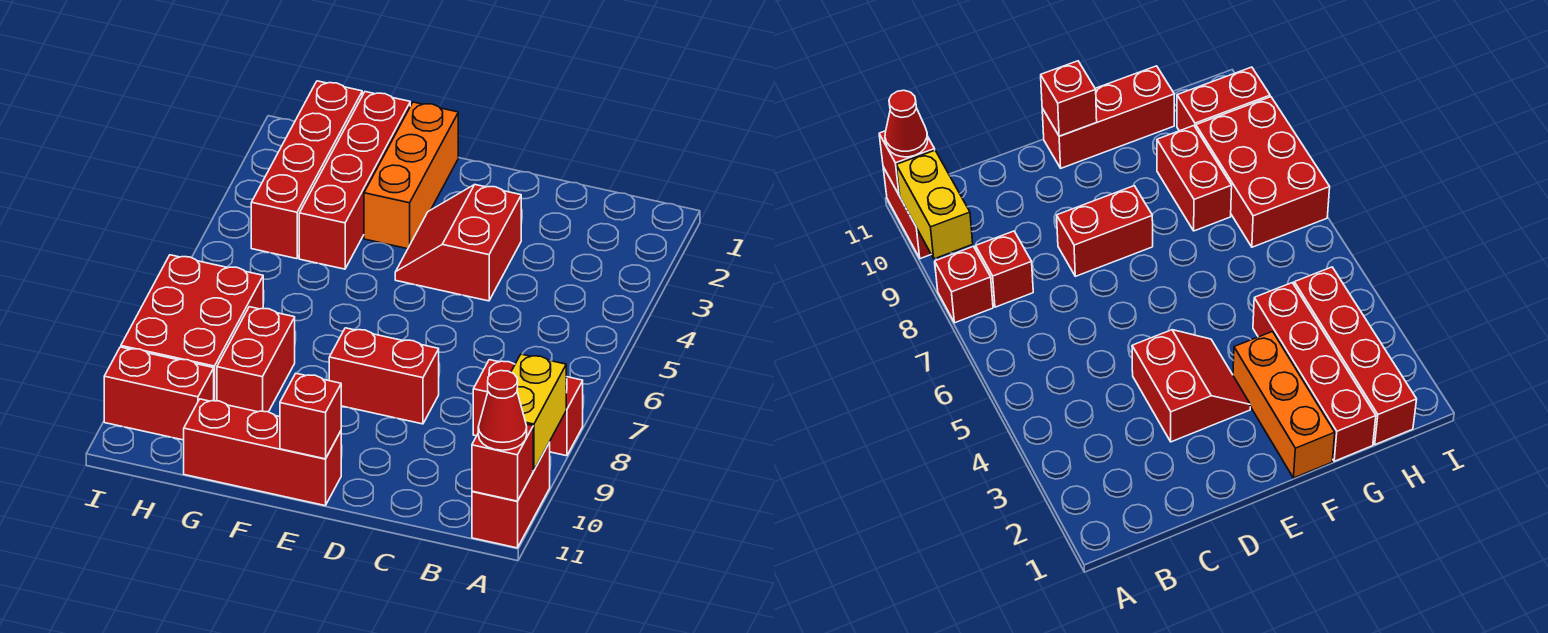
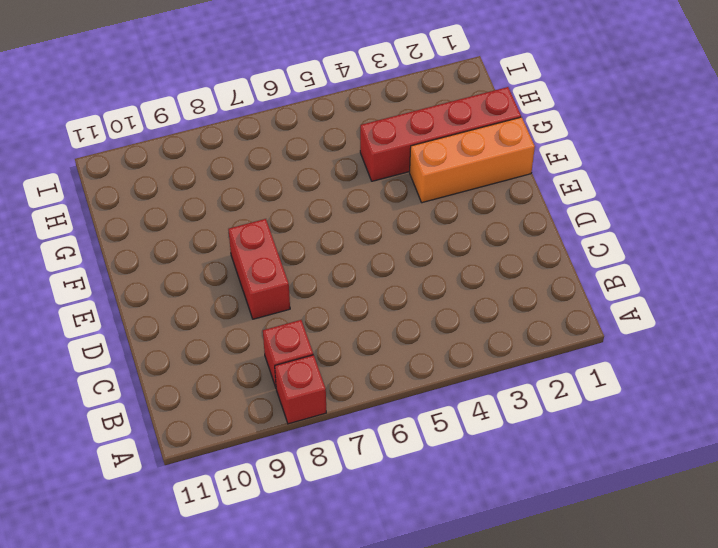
none -> red brick A10:A11 level 1
none -> red slope D3:E4 level 1 top D
none -> red brick E11:G11 level 1

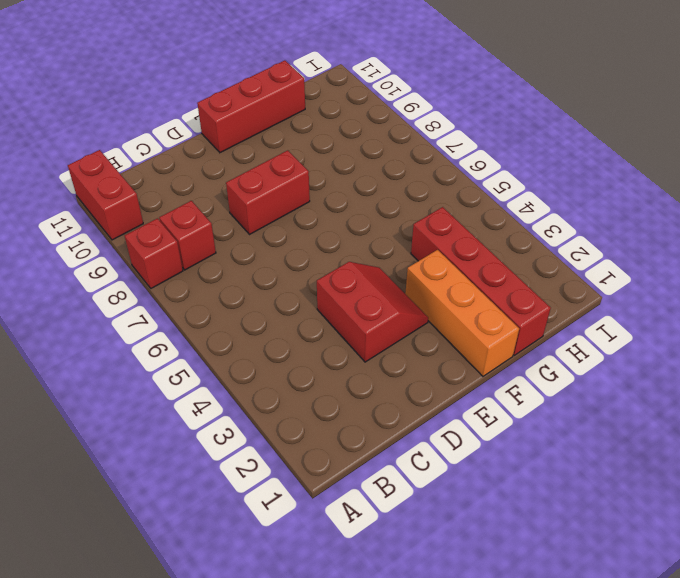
none -> red brick G8:G9 level 1
none -> red brick H1:H4 level 1
none -> red brick H7:I9 level 1

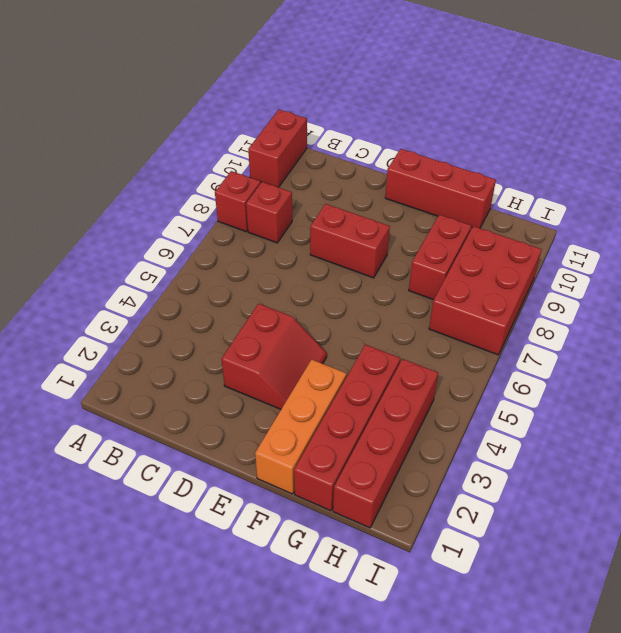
none -> red brick H10:I10 level 1
none -> yellow brick A9:A10 level 2
none -> red brick A11 level 2

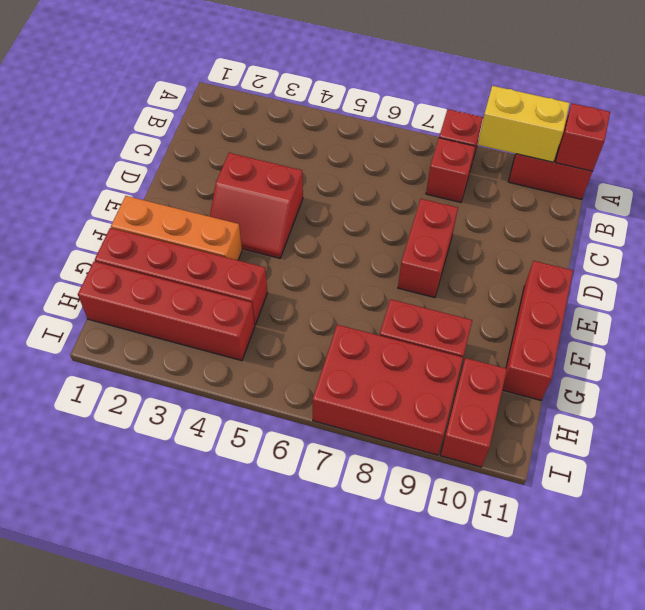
none -> red brick E11 level 2
none -> red cone A11 level 3

